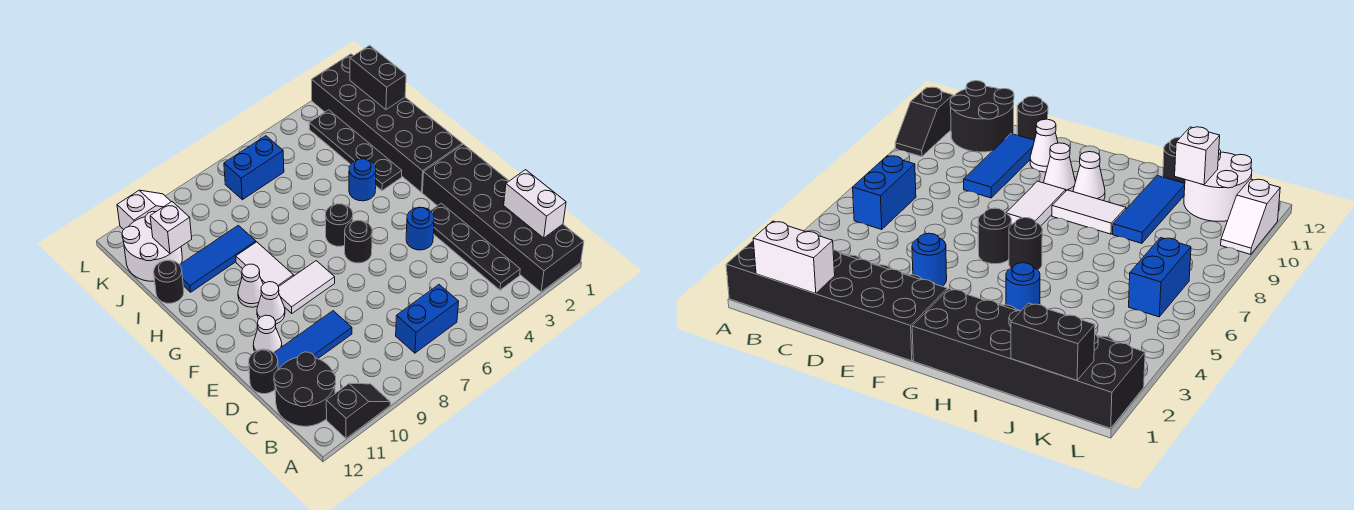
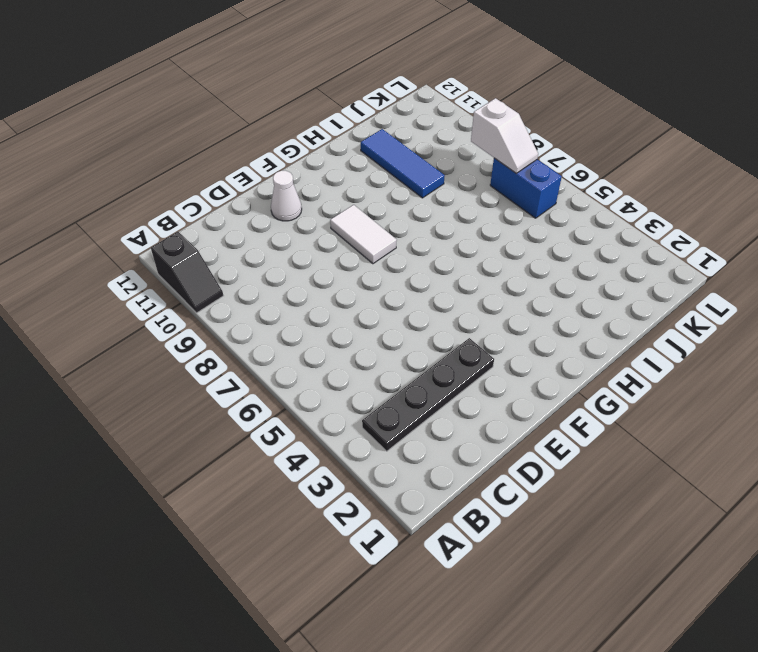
white slope K7:K8 level 2 top 8 -> white slope L10:L11 level 1 top 11
none -> black brick A1:F2 level 1
none -> blue brick B6:B7 level 1
none -> black round brick B11:C12 level 1

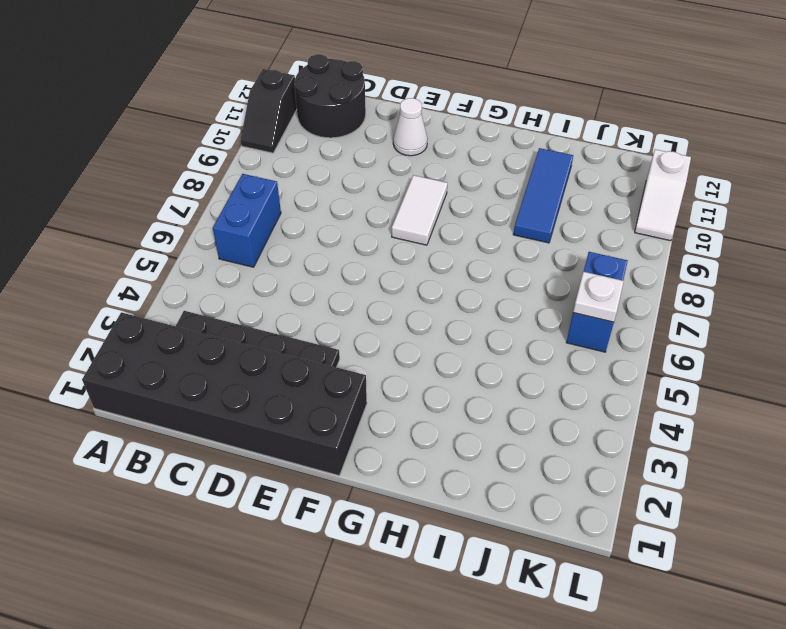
white plate K6 level 2 -> none
none -> blue tile D9:D11 level 1
none -> black round brick D12 level 1
none -> blue round brick E4 level 1

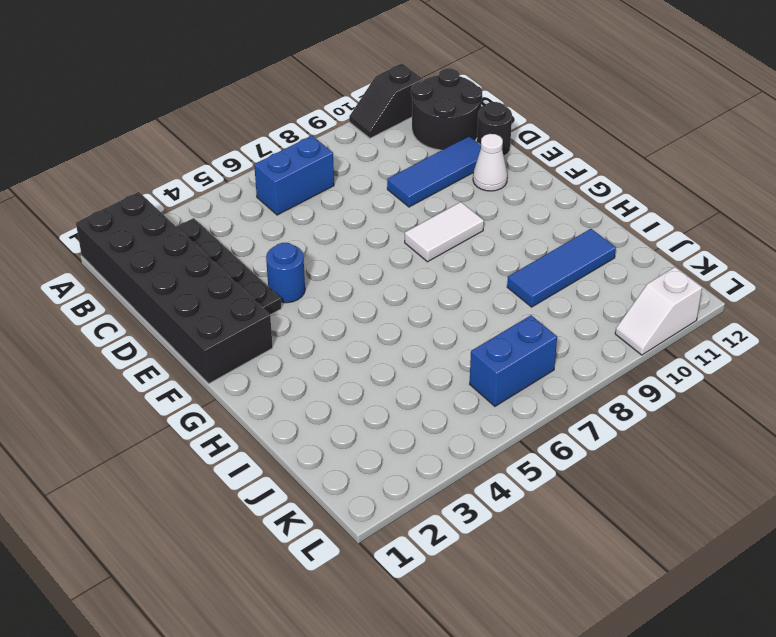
none -> black round brick F6 level 1
none -> white cone F10 level 1
none -> black brick G1:L2 level 1

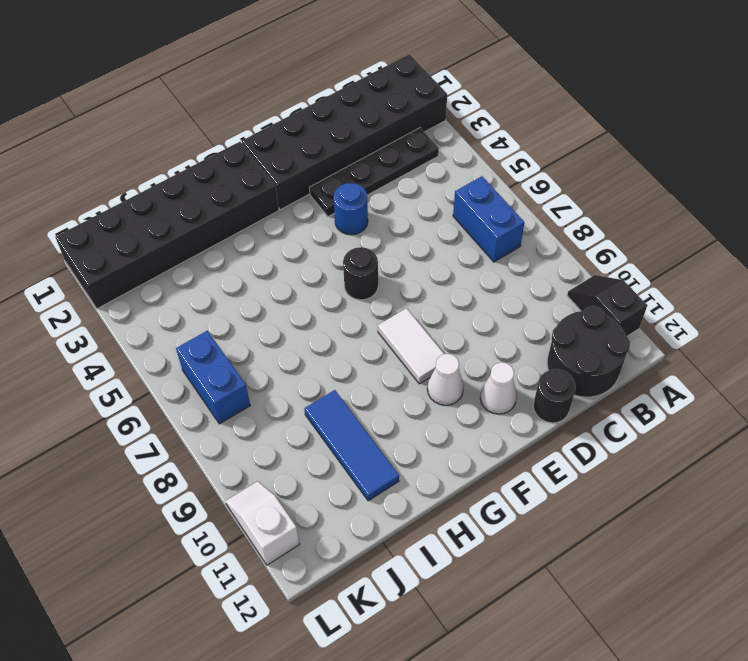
none -> blue tile D9:D11 level 1
none -> black round brick G6 level 1
none -> white tile G9:H9 level 1

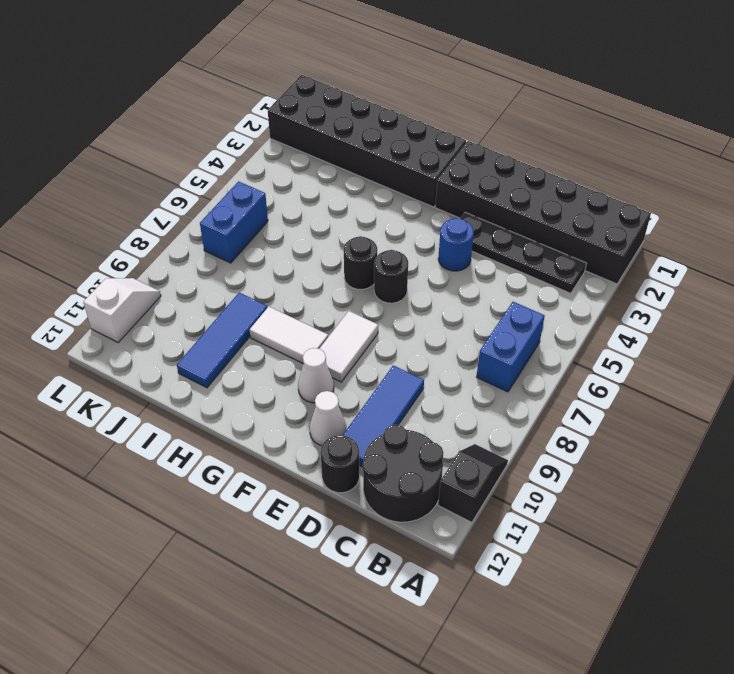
none -> white cone G10 level 1
none -> black plate H3:K3 level 1
none -> blue round brick H4 level 1

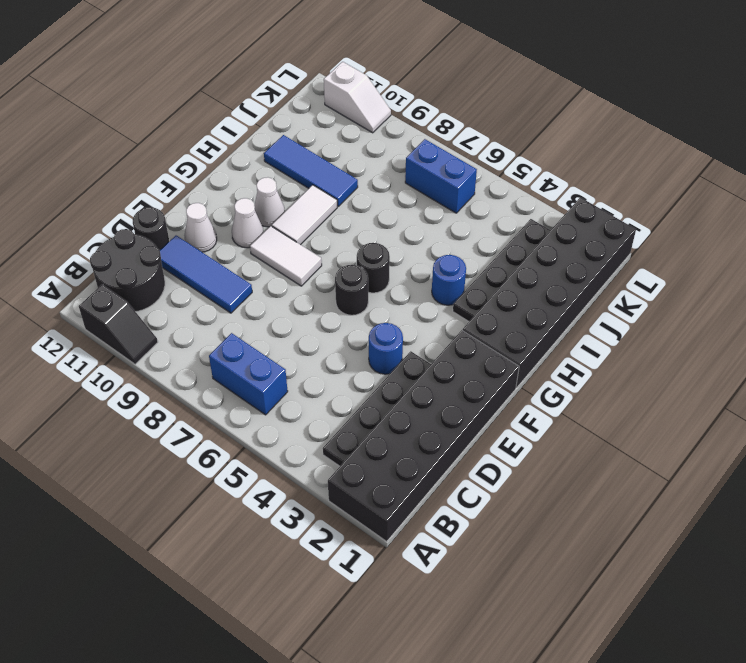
none -> black round brick I12 level 1
none -> white round brick J11:K12 level 1
none -> white brick B1:C1 level 2

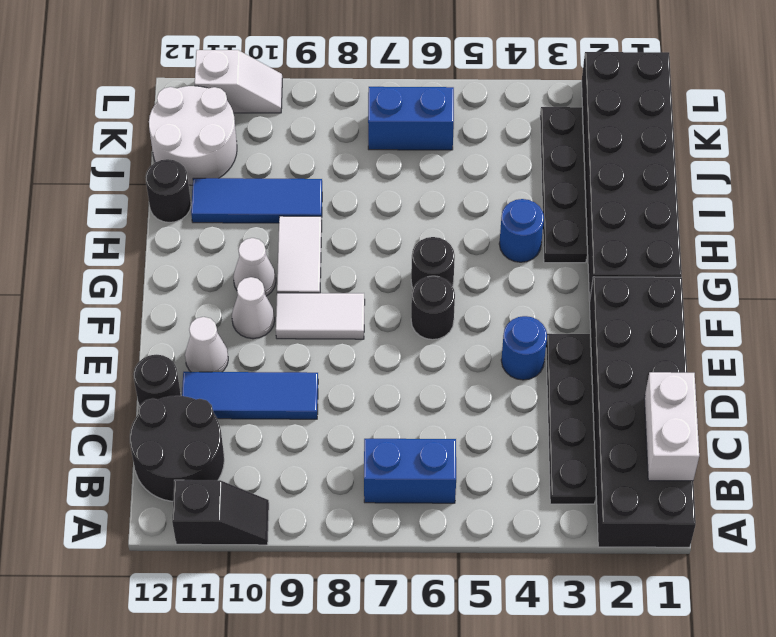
none -> black brick J1:K1 level 2
none -> white brick J11 level 2

